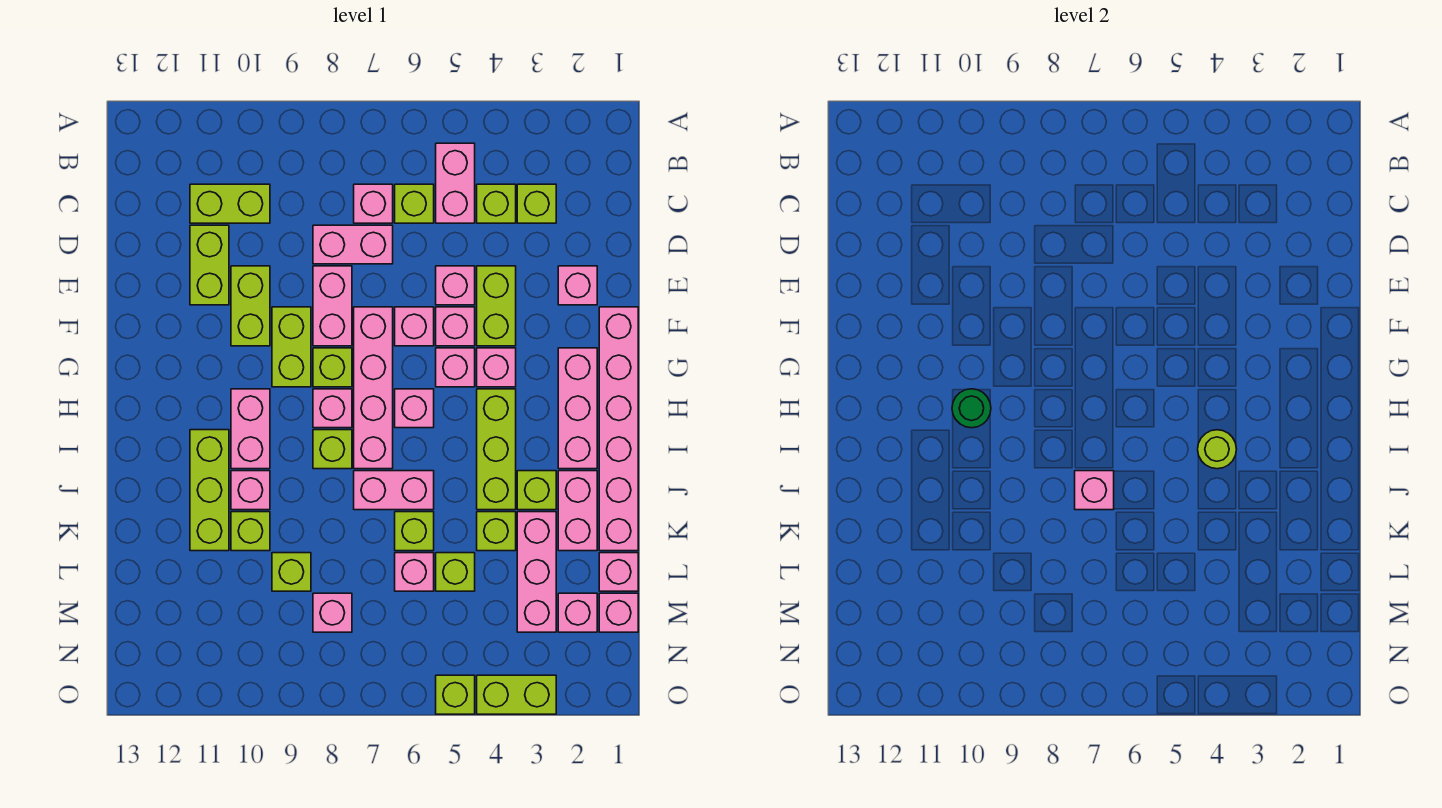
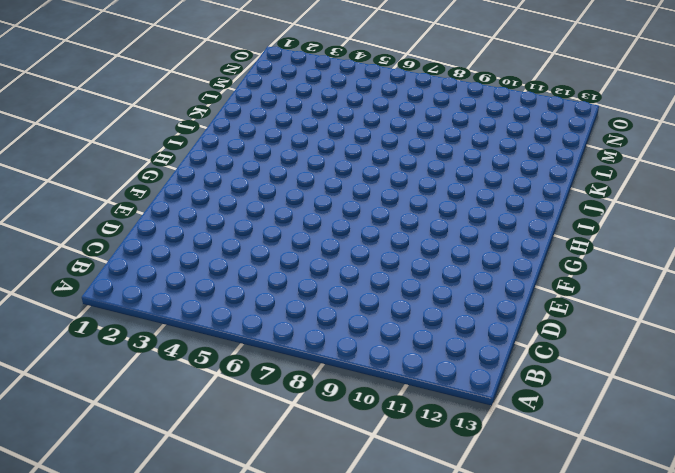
none -> pink brick B5:C5 level 1
none -> lime brick C3 level 1
none -> lime brick C4 level 1
none -> lime brick C6 level 1

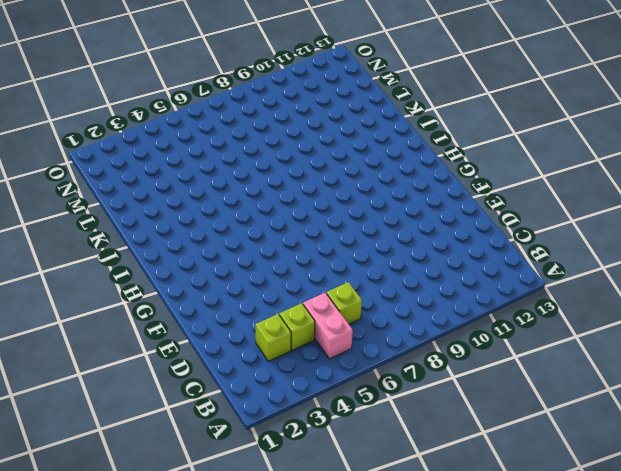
none -> pink brick C7 level 1
none -> lime brick C10:C11 level 1
none -> pink brick D7:D8 level 1
none -> lime brick D11:E11 level 1

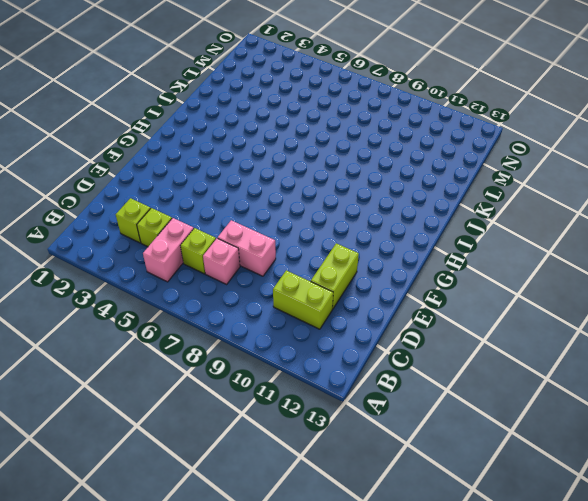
none -> pink brick E2 level 1
none -> lime brick E4:F4 level 1
none -> pink brick E5 level 1
none -> pink brick E8:F8 level 1

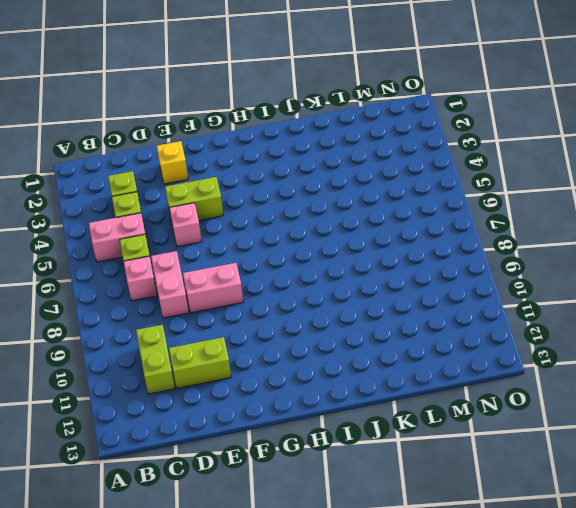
yellow brick E2 level 1 -> pink brick E2 level 1
none -> lime brick E10:F10 level 1
none -> pink brick F1:K1 level 1
none -> pink brick F5 level 1
none -> pink brick F6 level 1

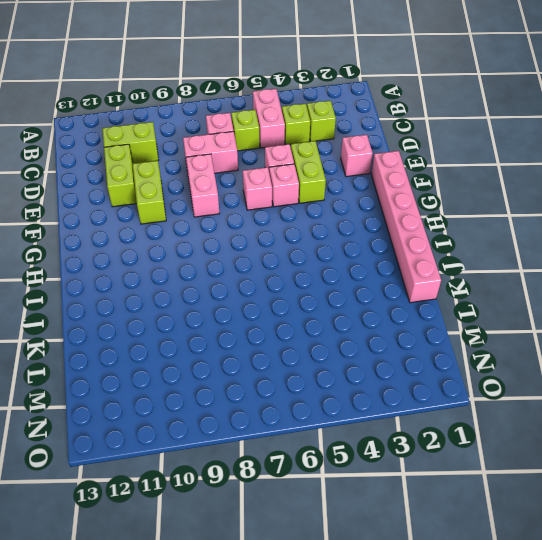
none -> pink brick F7:I7 level 1
none -> lime brick F9:G9 level 1
none -> pink brick G2:I2 level 1
none -> pink brick G4 level 1

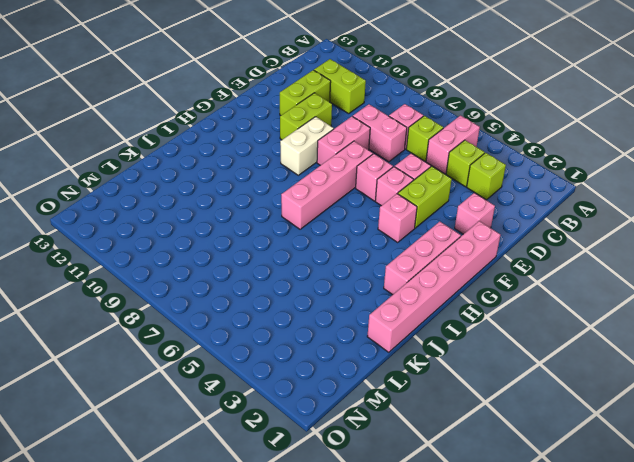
white brick F9:G9 level 1 -> lime brick F9:G9 level 1
none -> pink brick G5 level 1
none -> lime brick G8 level 1
none -> lime brick H4:J4 level 1
none -> pink brick H6 level 1

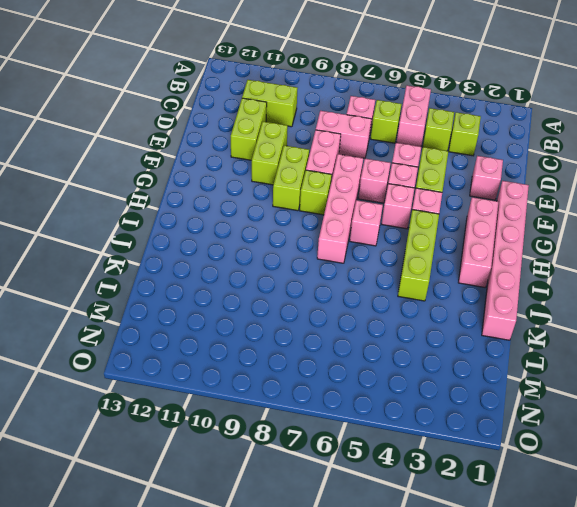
none -> pink brick H8 level 1
none -> pink brick H10:I10 level 1
none -> lime brick I8 level 1
none -> lime brick I11:K11 level 1

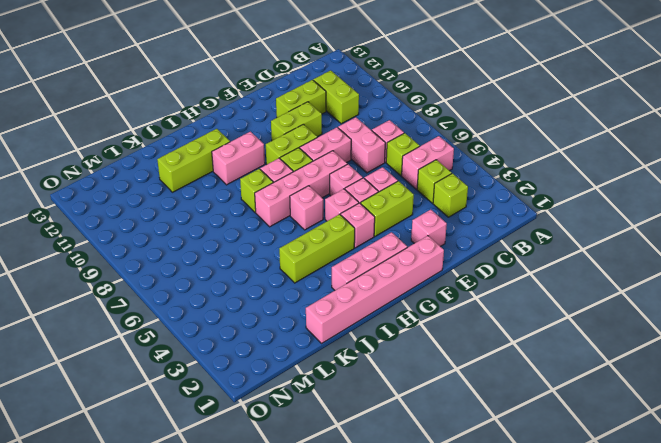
none -> pink brick J2:K2 level 1
none -> lime brick J3 level 1
none -> pink brick J6:J7 level 1
none -> pink brick J10 level 1

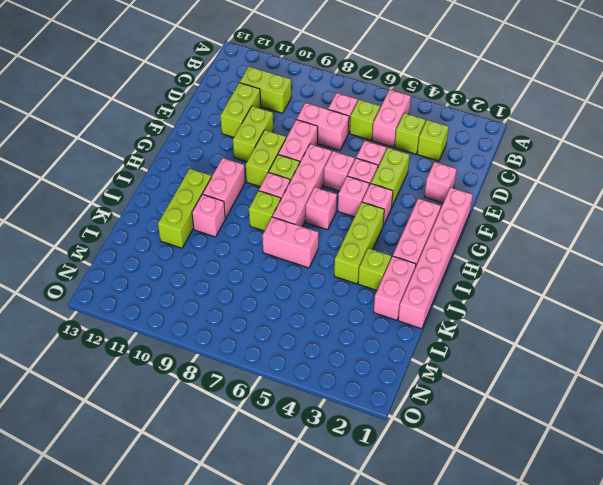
none -> pink brick K3:M3 level 1
none -> lime brick K4 level 1
none -> lime brick K6 level 1
none -> lime brick K10 level 1

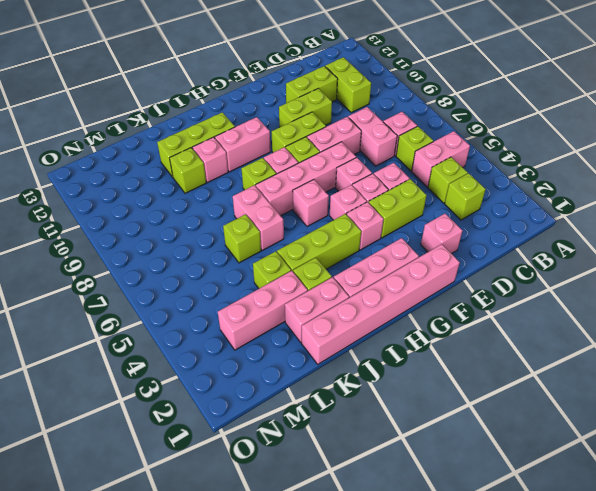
none -> pink brick L1 level 1
none -> lime brick L5 level 1
none -> pink brick L6 level 1
none -> lime brick L9 level 1

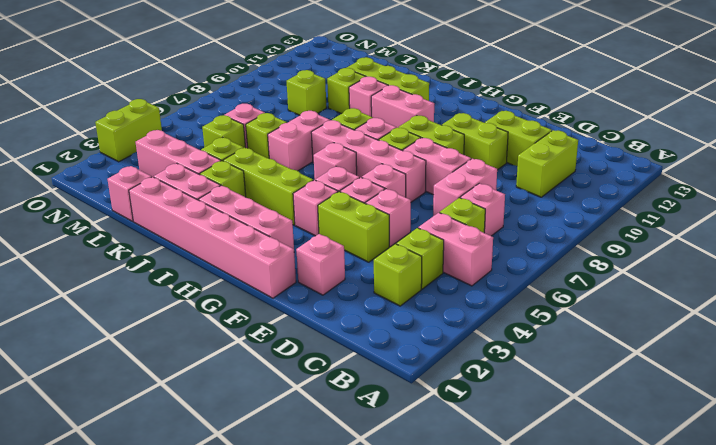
none -> pink brick M1 level 1
none -> pink brick M2 level 1
none -> pink brick M8 level 1
none -> lime brick O5 level 1

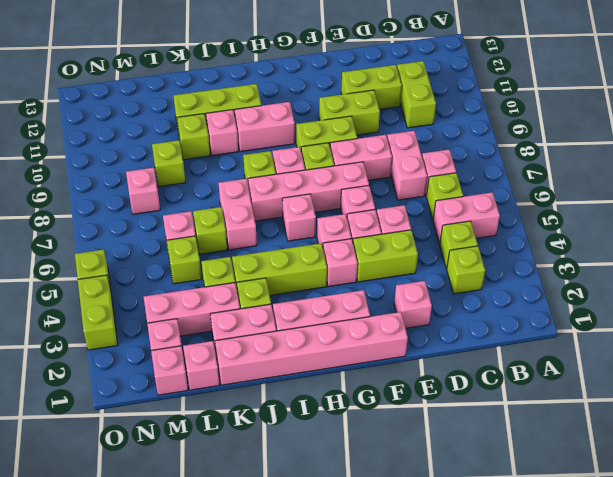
none -> green round brick H10 level 2
none -> lime round brick I4 level 2
none -> pink brick J7 level 2

